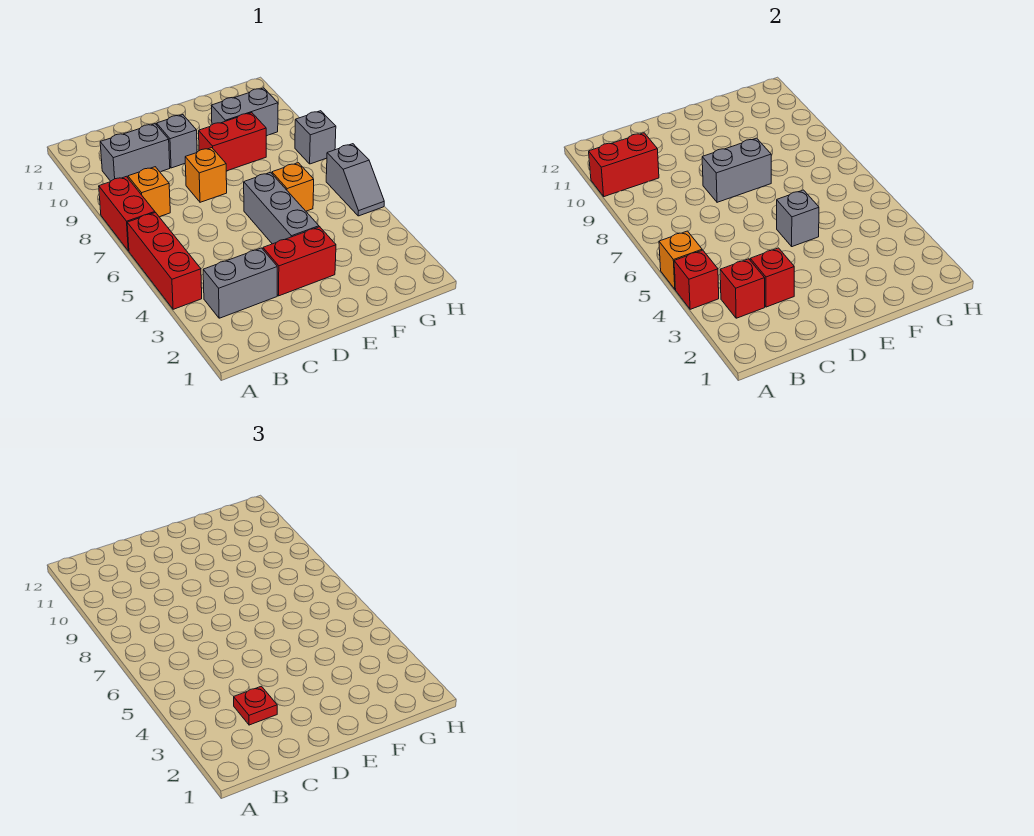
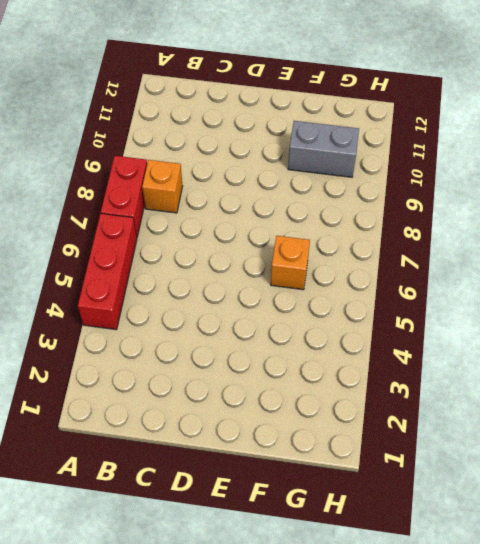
none -> grey brick B3:C3 level 1
none -> grey brick B10:C10 level 1
none -> red brick D3:E3 level 1

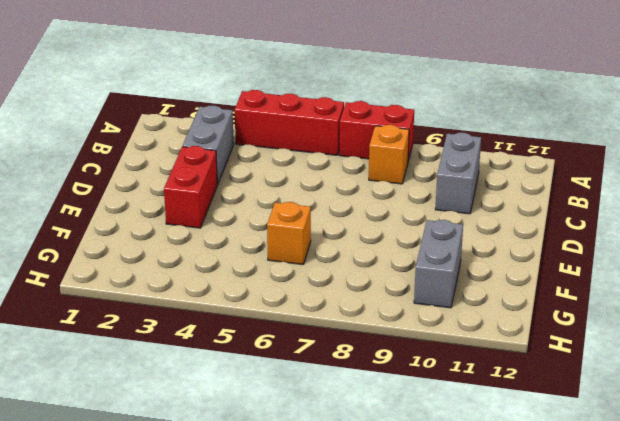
none -> orange brick D8 level 1
none -> grey brick D10 level 1
none -> grey brick E4:E6 level 1

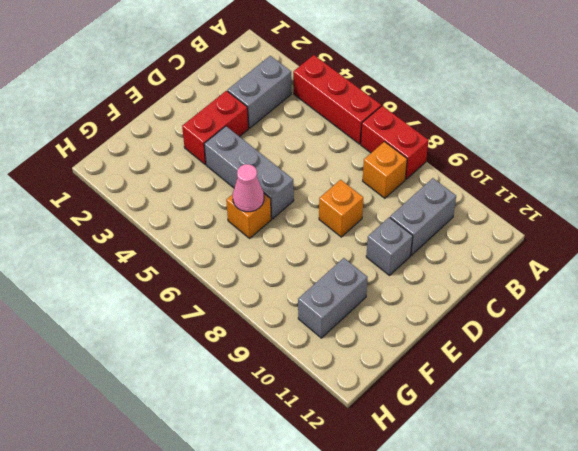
pink cone F6 level 2 -> none
none -> red brick E9:F9 level 1
none -> grey slope H5:H6 level 1 top 6
none -> grey brick H8 level 1

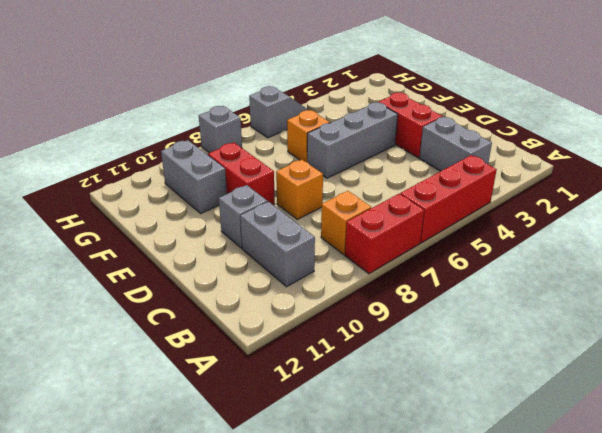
none -> red brick A4 level 2
none -> orange brick A5 level 2
none -> red brick A10:B10 level 2

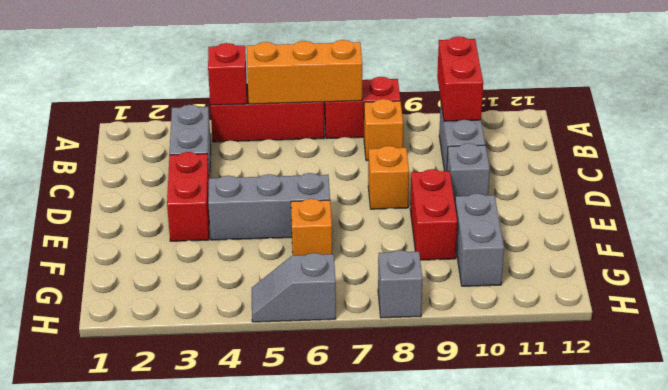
orange brick A5:A7 level 2 -> orange brick A5 level 2
none -> red brick B3 level 2
none -> red brick C3 level 2
none -> grey brick D8:E8 level 2

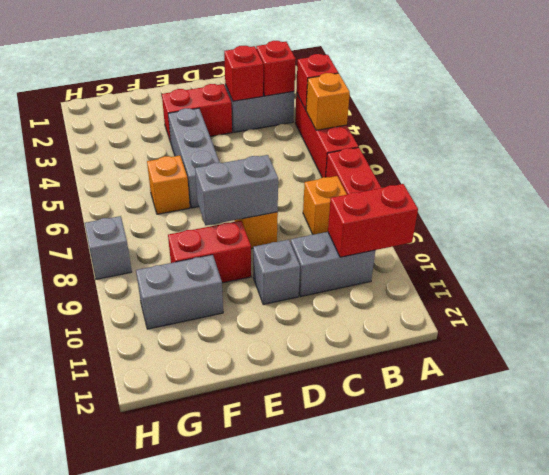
none -> grey slope H5:H6 level 1 top 6
none -> grey brick E5 level 2
none -> red plate C3 level 3

